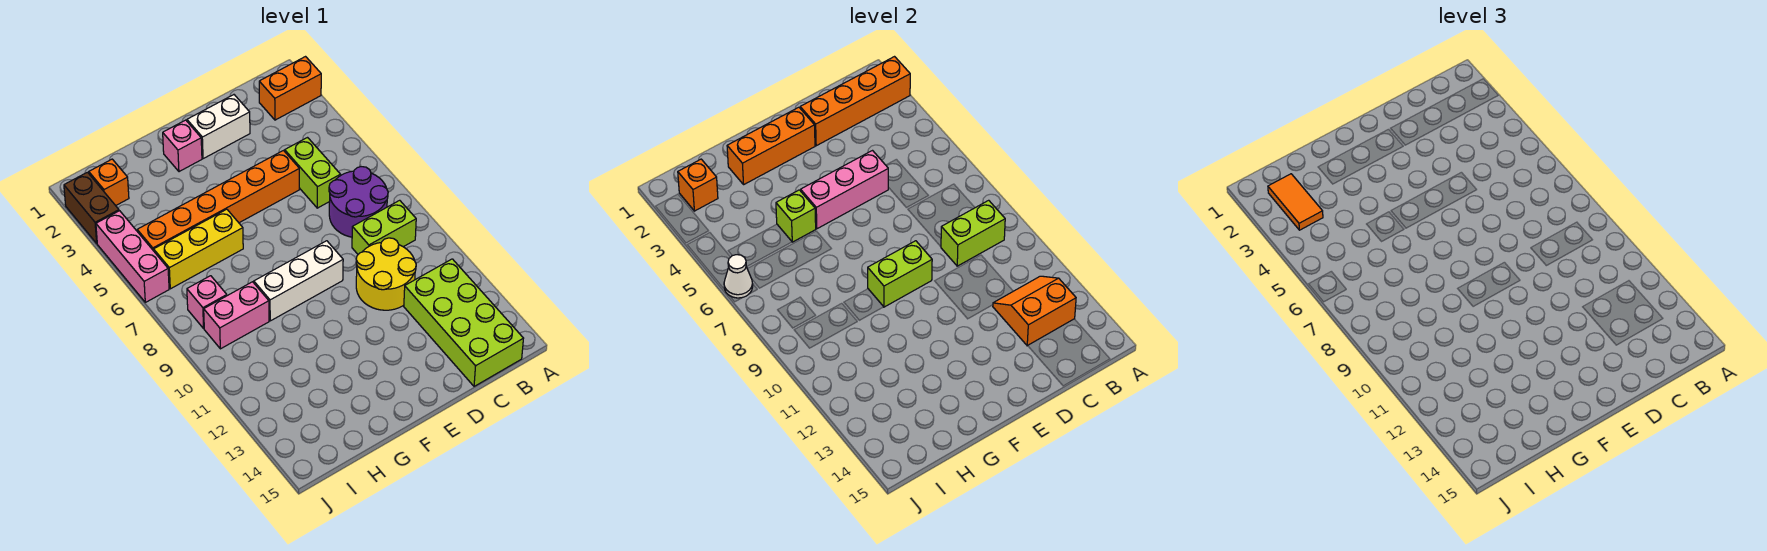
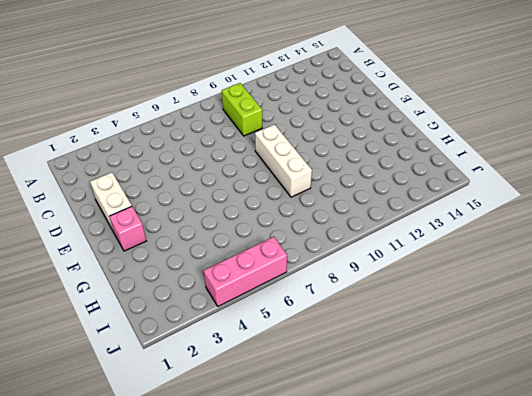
none -> orange brick A2:B2 level 1
none -> purple round brick B7:C8 level 1
none -> lime brick B12:C15 level 1

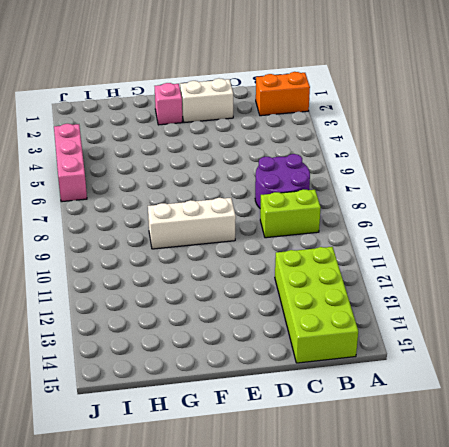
none -> lime brick C5:C6 level 1
none -> yellow round brick C10:D11 level 1
none -> orange brick D5:I5 level 1

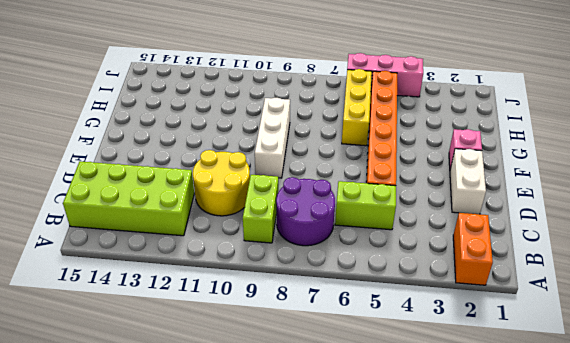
none -> pink brick H9:I9 level 1
none -> orange brick I2 level 1
none -> pink brick I8 level 1

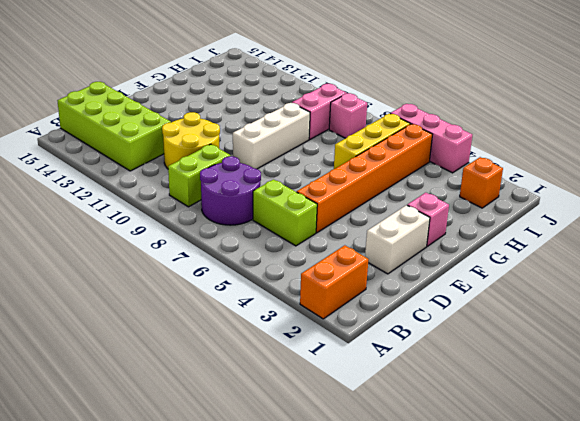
none -> brown brick J2:J3 level 1
none -> orange brick A2:D2 level 2
none -> lime brick B9:C9 level 2

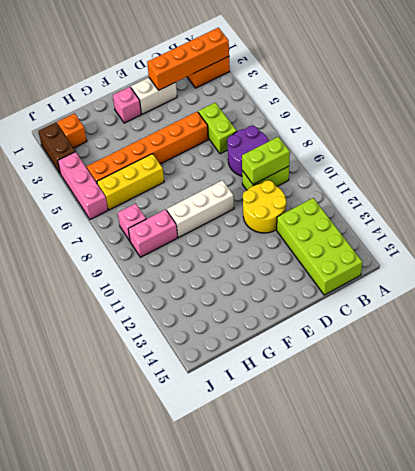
none -> orange slope B12:C13 level 2 top 13
none -> pink brick D5:F5 level 2
none -> orange brick E2:G2 level 2

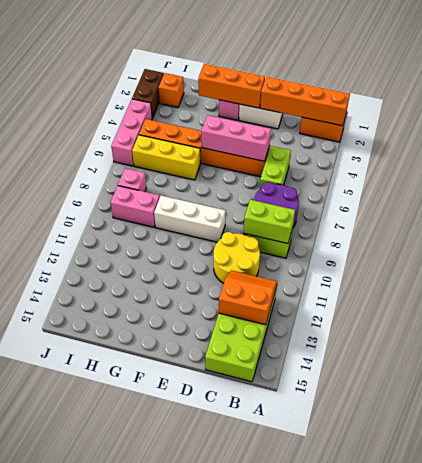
none -> lime brick E9:F9 level 2
none -> lime brick G5 level 2
none -> orange brick I2 level 2

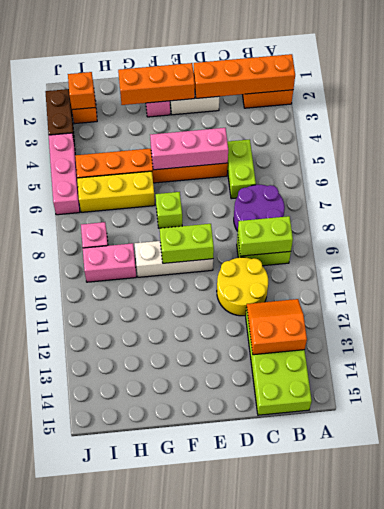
lime brick F7 level 1 -> lime brick G5 level 2
none -> white cone J6 level 2
none -> orange tile I2:I3 level 3

